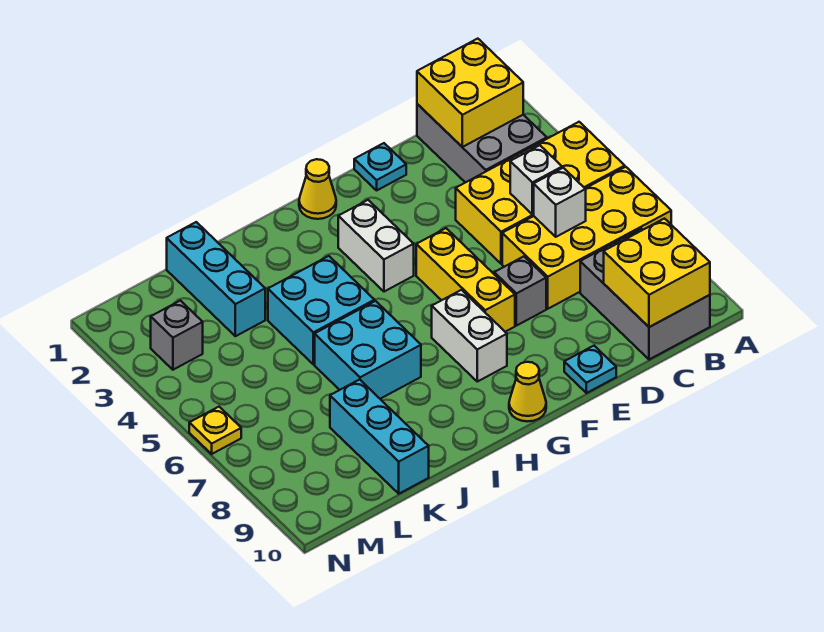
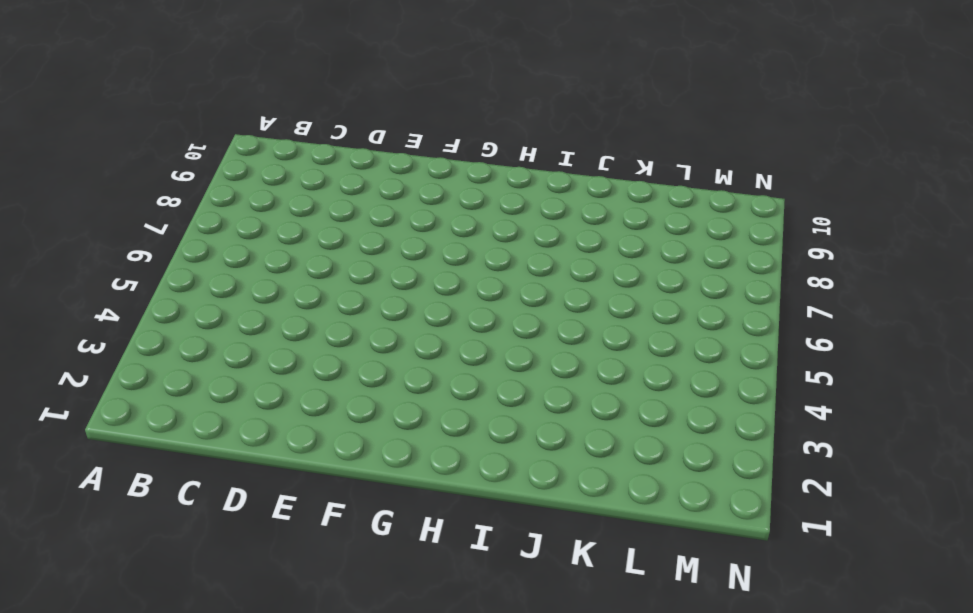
none -> yellow brick A4:D5 level 1
none -> yellow brick A6:D7 level 1
none -> grey brick B1:C3 level 1

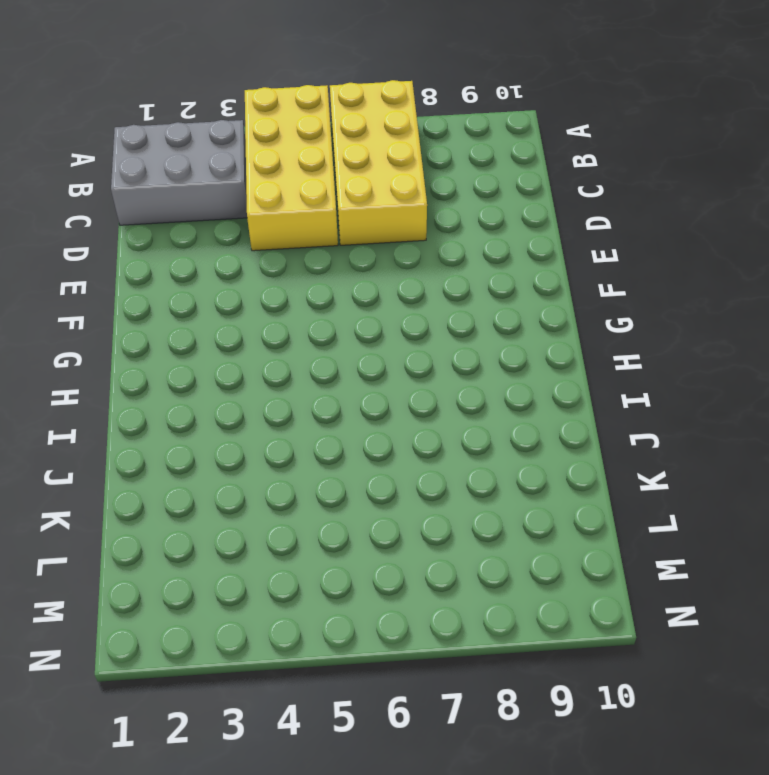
none -> grey brick B8:C10 level 1
none -> cyan plate E1 level 1
none -> grey brick E7 level 1

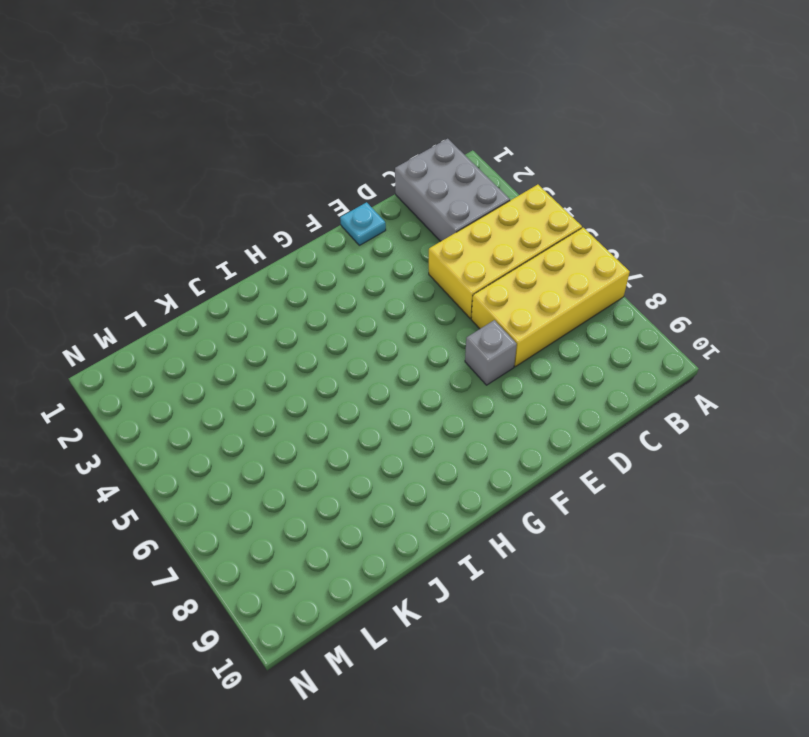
none -> grey brick B8:C10 level 1
none -> cyan plate E10 level 1
none -> yellow brick F5:F7 level 1

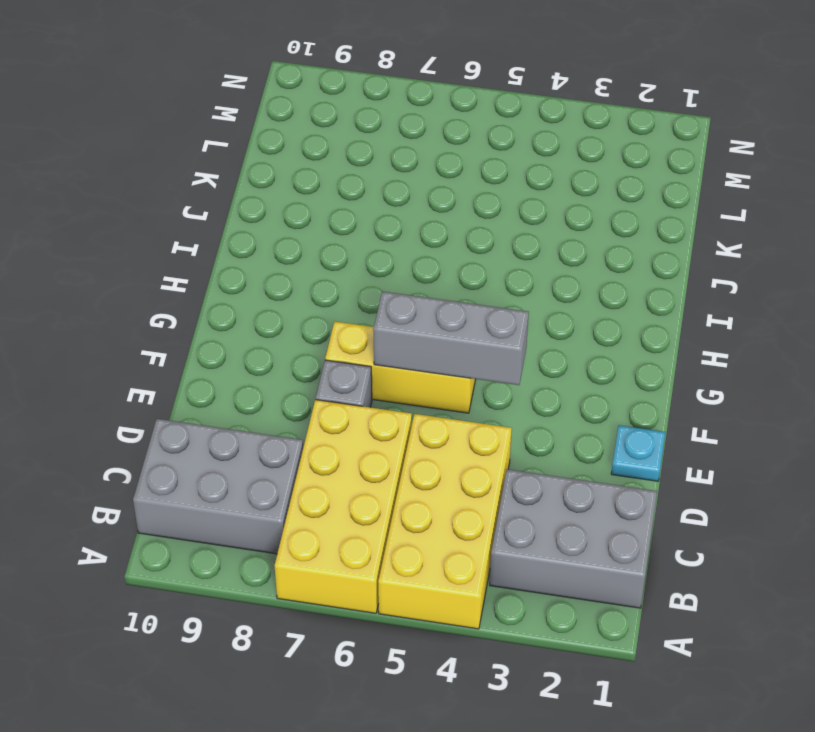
grey brick F4:F6 level 2 -> none
none -> cyan plate E10 level 1
none -> yellow cone G1 level 1
none -> white brick G3:G4 level 1

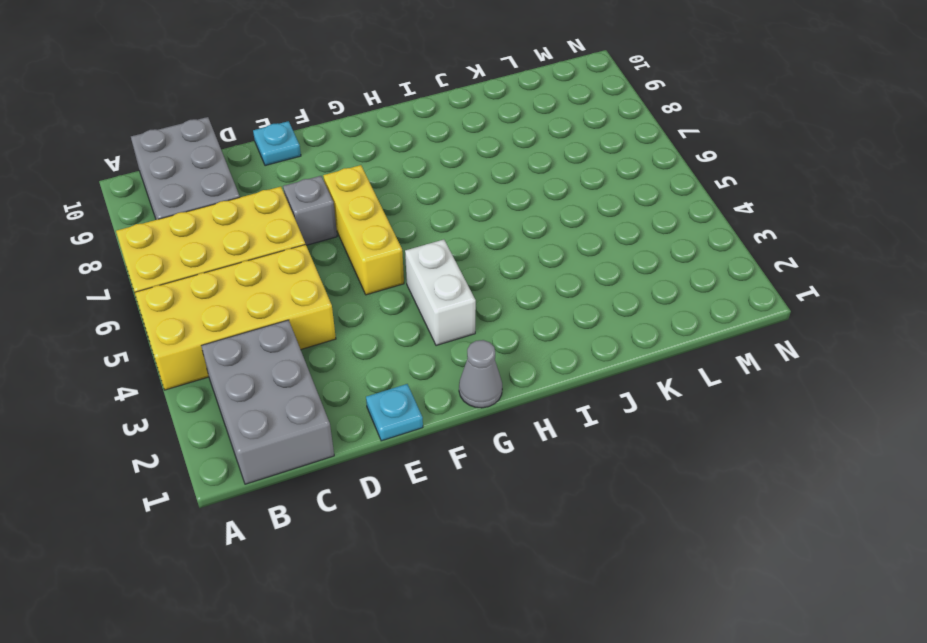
grey cone G1 level 1 -> yellow cone G1 level 1
none -> white brick G7:G8 level 1
none -> yellow cone G10 level 1
none -> cyan brick I4:J5 level 1

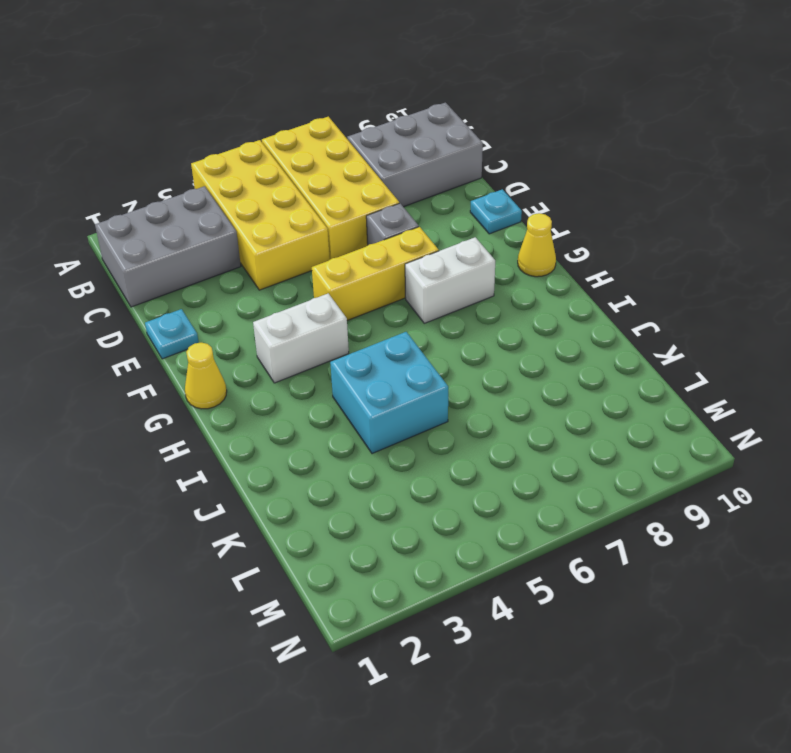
none -> cyan brick I6:J7 level 1
none -> cyan brick K1:K3 level 1
none -> cyan brick K8:K10 level 1

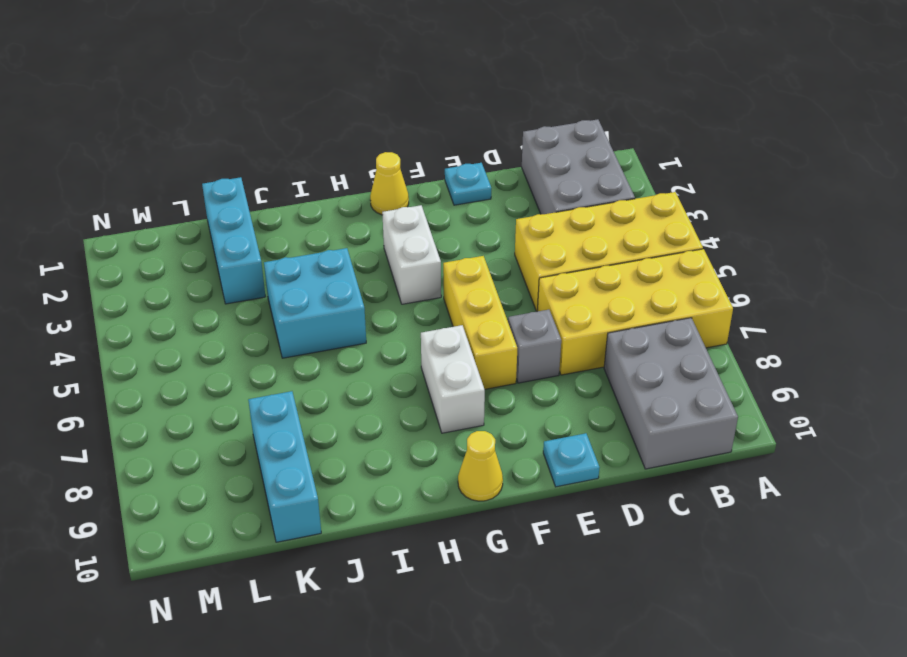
none -> cyan brick I6:J7 level 1
none -> grey brick M3 level 1
none -> yellow plate N6 level 1

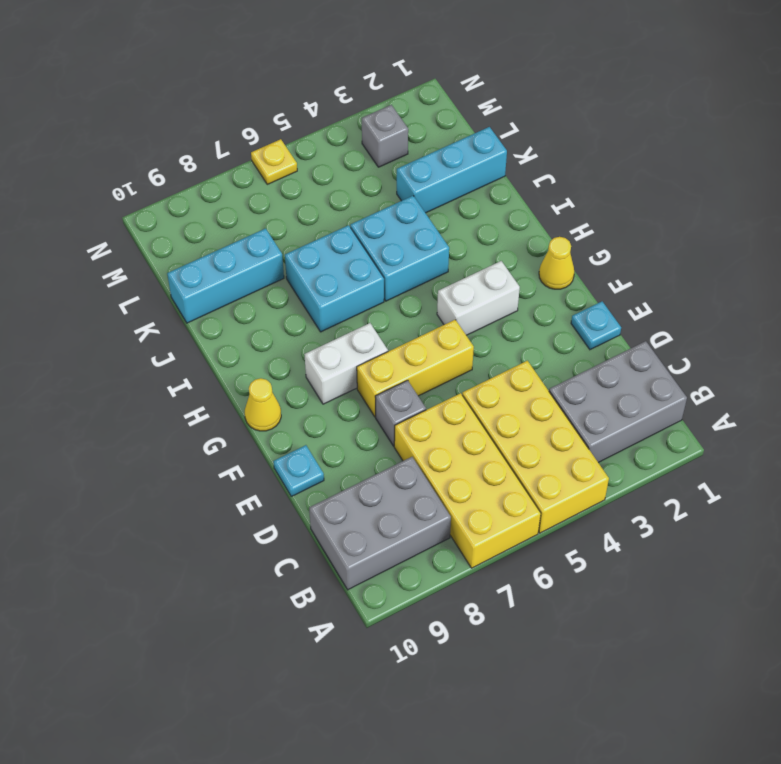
none -> yellow brick B1:C2 level 2
none -> yellow brick B9:C10 level 2
none -> white brick C5 level 2

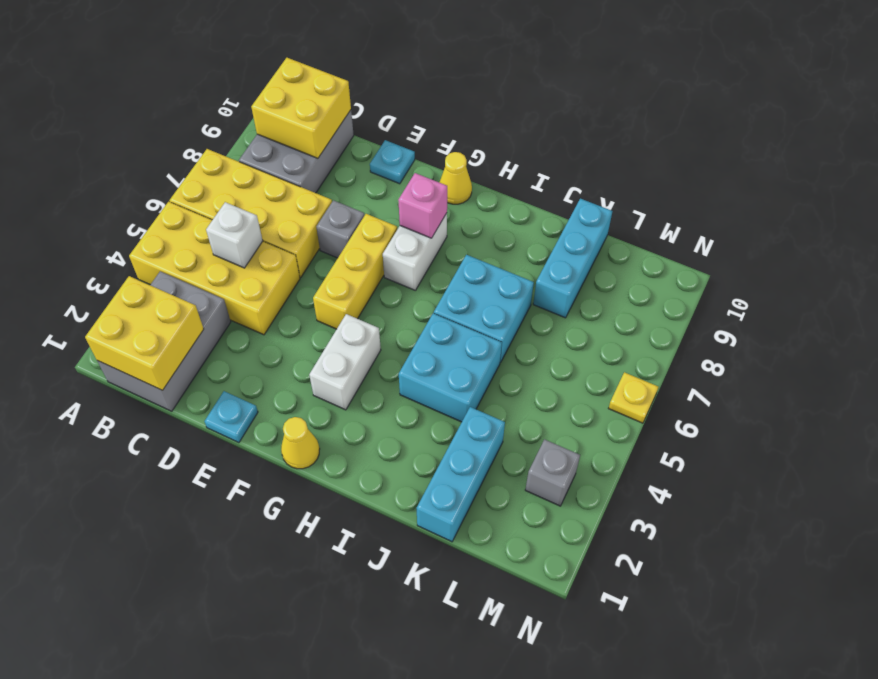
pink brick G8 level 2 -> none
none -> white brick C6 level 2

